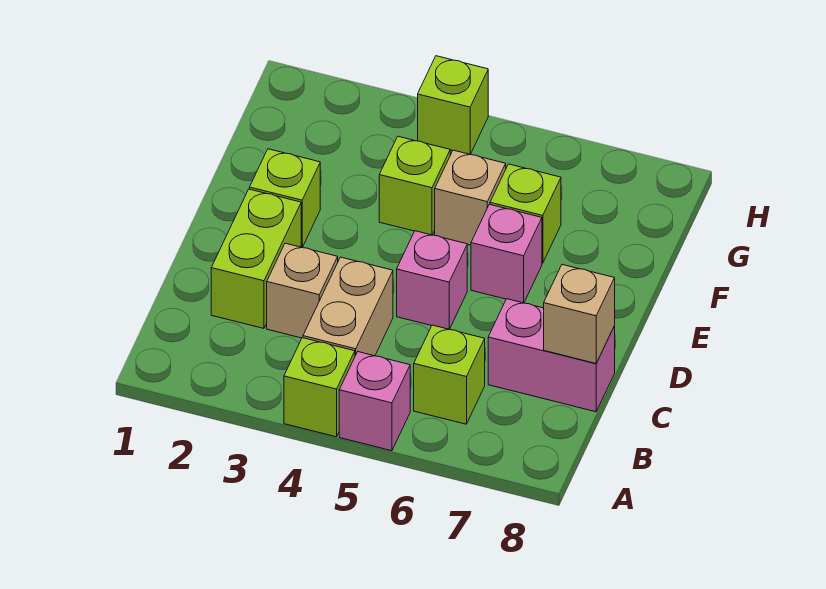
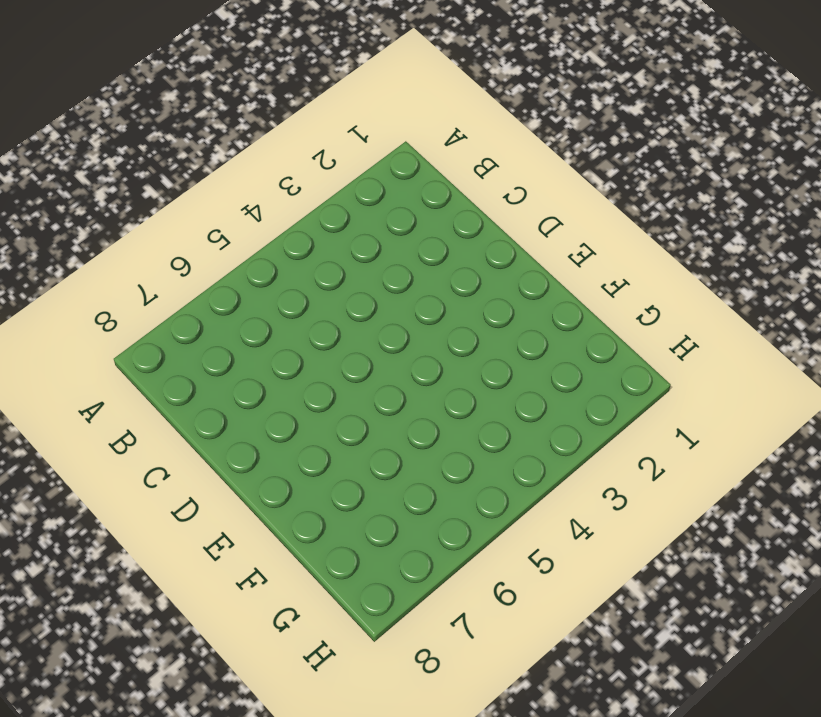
none -> lime brick A4 level 1
none -> pink brick A5 level 1
none -> tan brick B4:C4 level 1

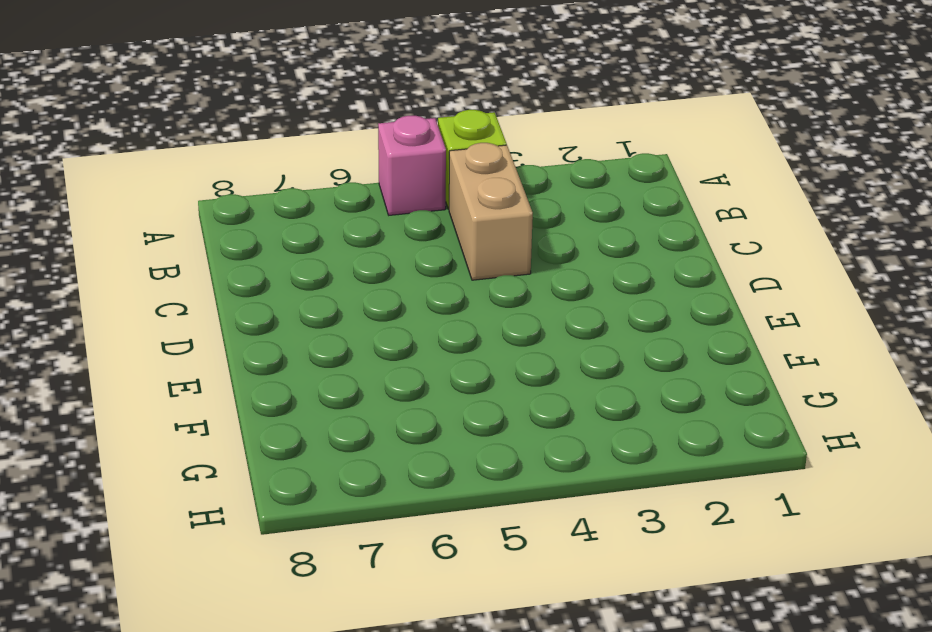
none -> lime brick B6 level 1
none -> lime brick C2:D2 level 1
none -> tan brick C3 level 1

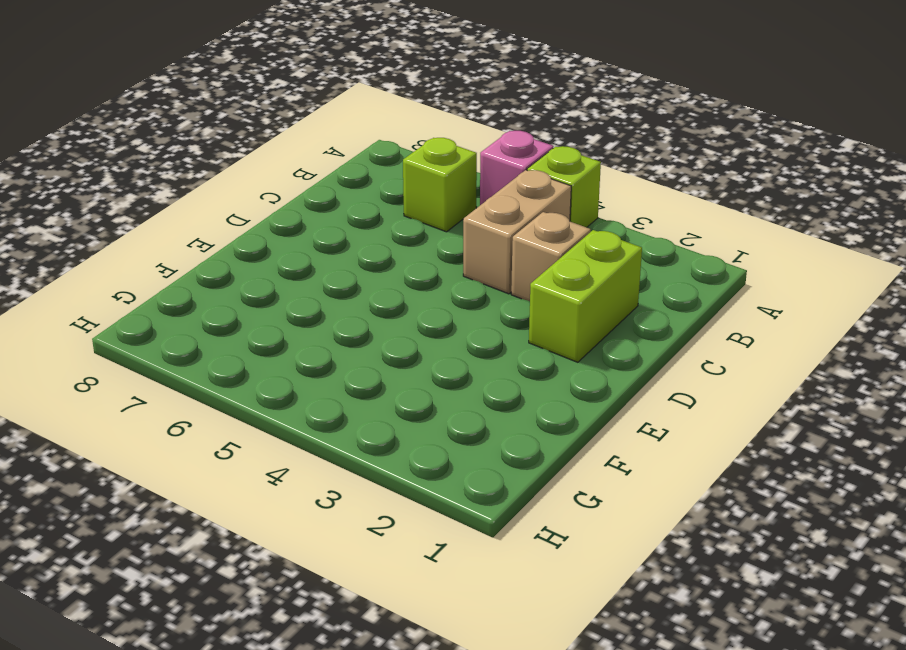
none -> pink brick C7:C8 level 1
none -> pink brick D5 level 1
none -> lime brick E2 level 1

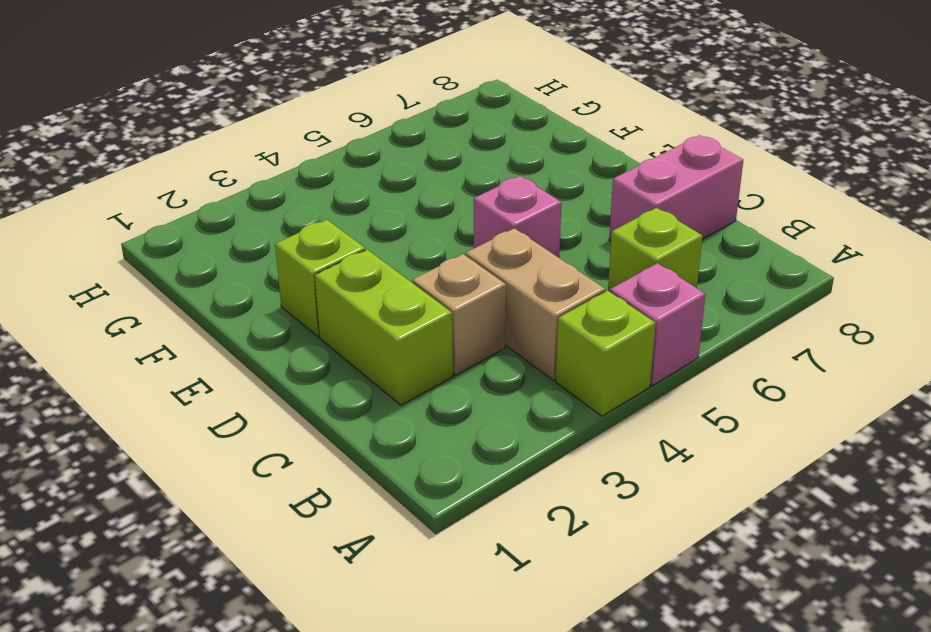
none -> pink brick E6 level 1
none -> lime brick F4 level 1
none -> tan brick F5 level 1

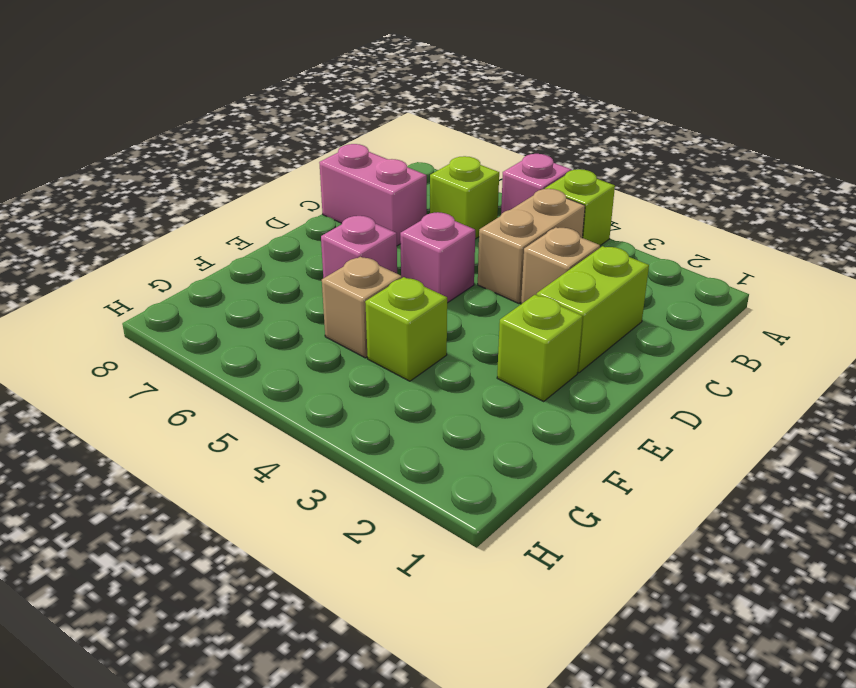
none -> lime brick F6 level 1
none -> lime brick H4 level 1
none -> tan brick C8 level 2

